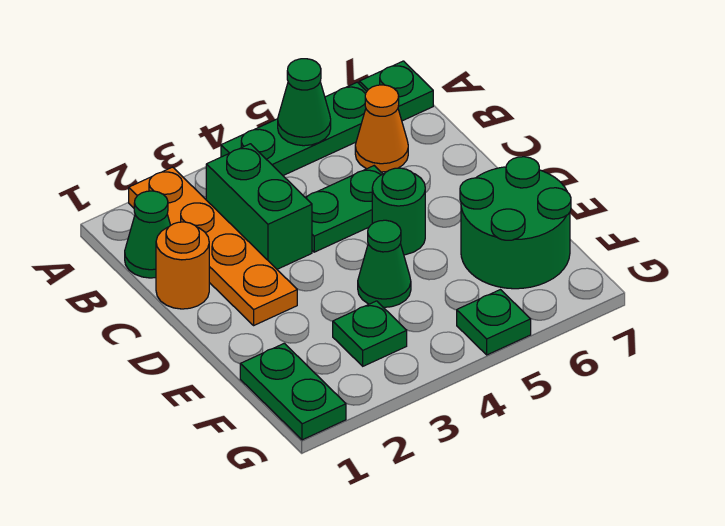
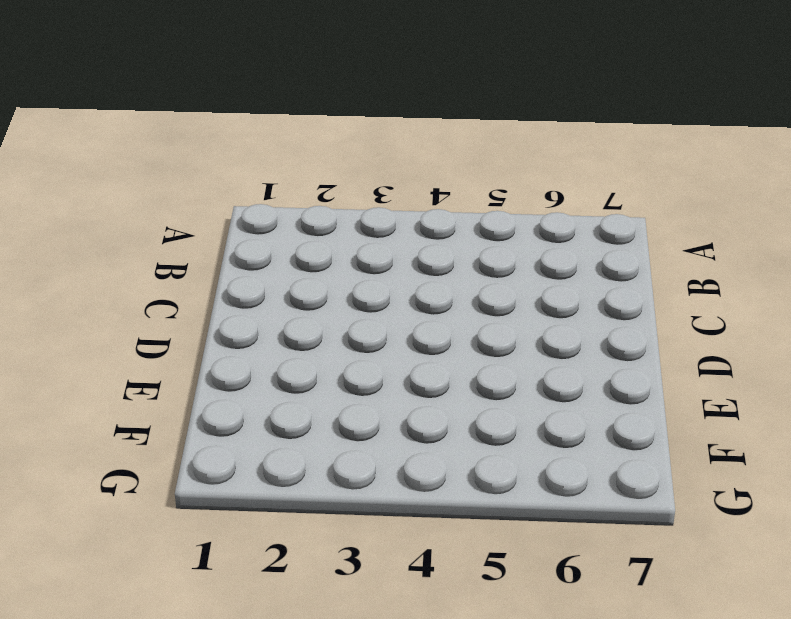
none -> orange plate A2:D2 level 1
none -> green plate A4:A6 level 1
none -> green plate A7 level 1

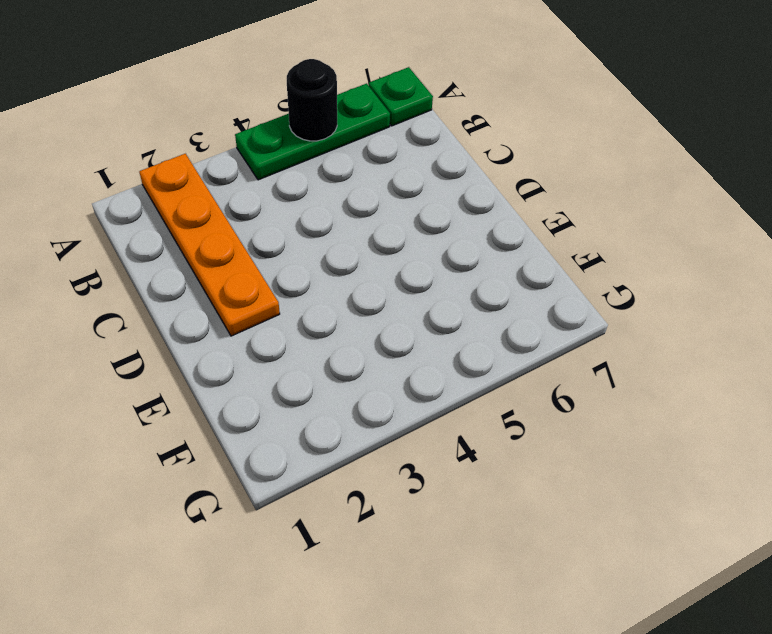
black round brick A5 level 2 -> green cone A5 level 2
none -> green cone B1 level 1
none -> green brick B3:C3 level 1
none -> orange cone B6 level 1

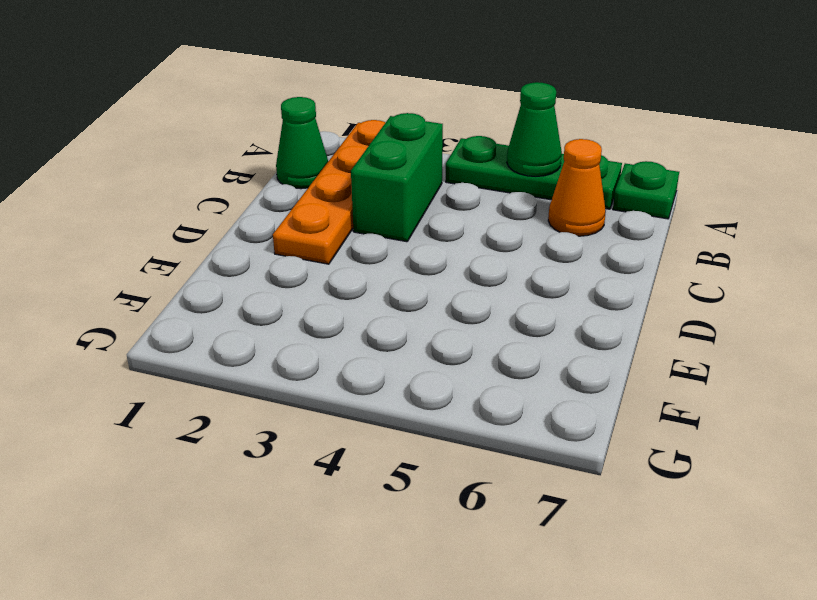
none -> orange round brick C1 level 1
none -> green plate C4:C5 level 1
none -> green round brick D5 level 1

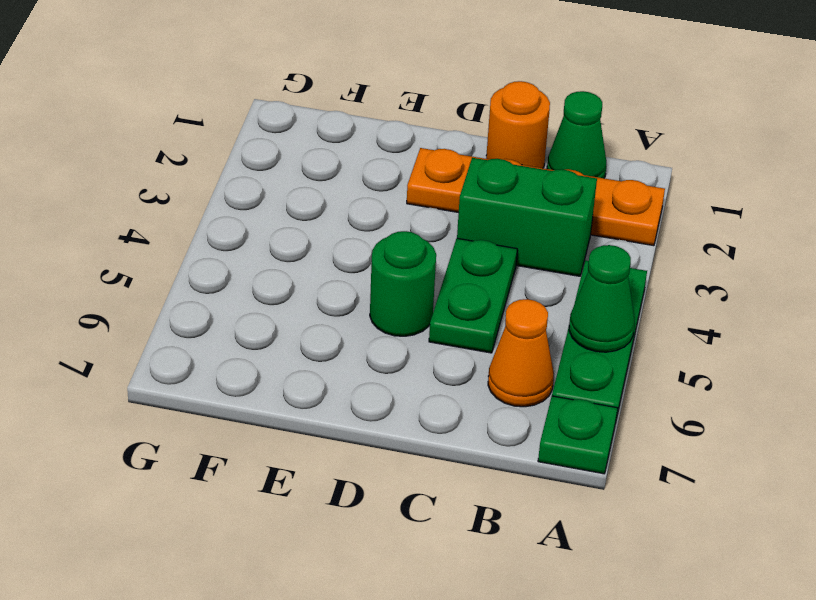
none -> green cone E4 level 1
none -> green round brick E6:F7 level 1
none -> green plate F1:G1 level 1

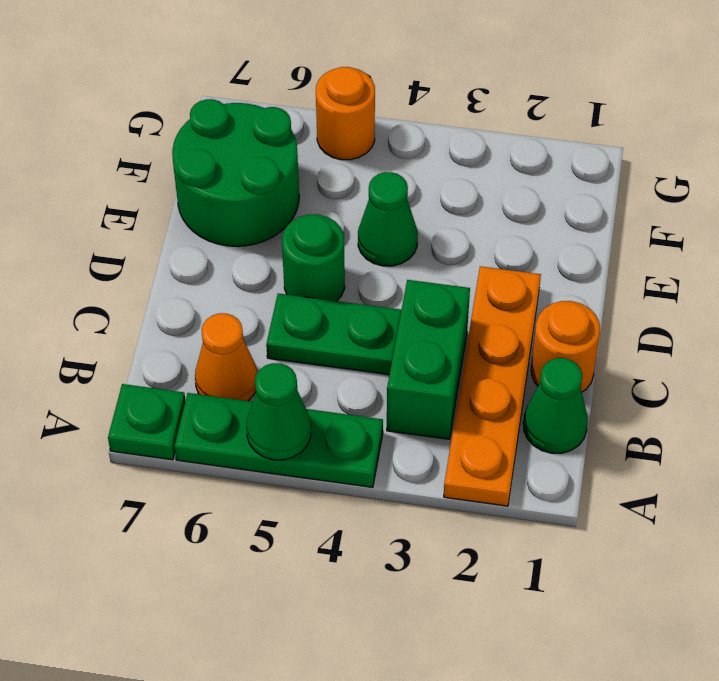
orange round brick G5 level 1 -> green plate G5 level 1
none -> green plate F1:G1 level 1
none -> green plate F3 level 1

